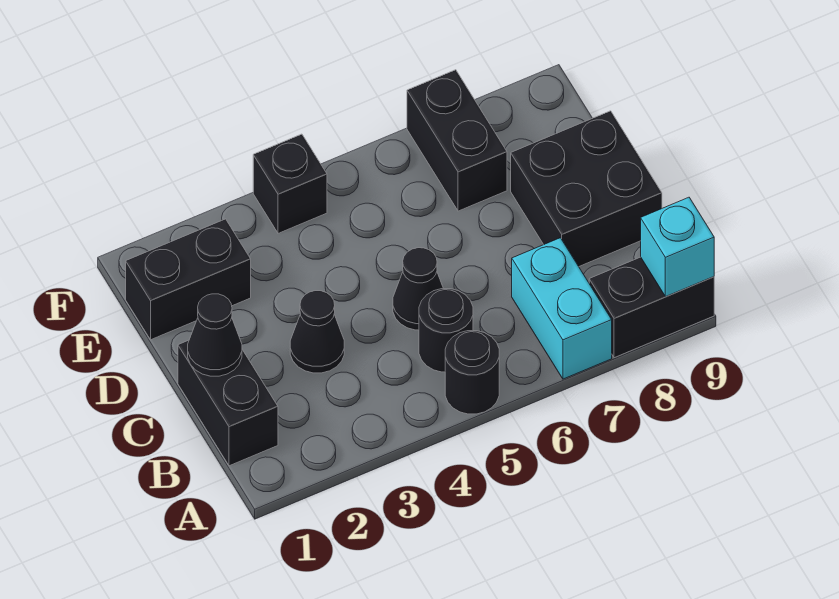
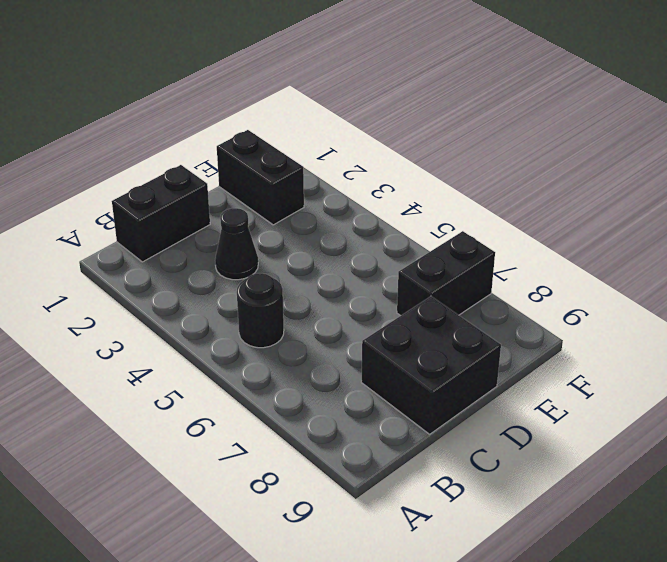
none -> black round brick A5 level 1
none -> cyan brick A7:B7 level 1
none -> black brick A8:A9 level 1

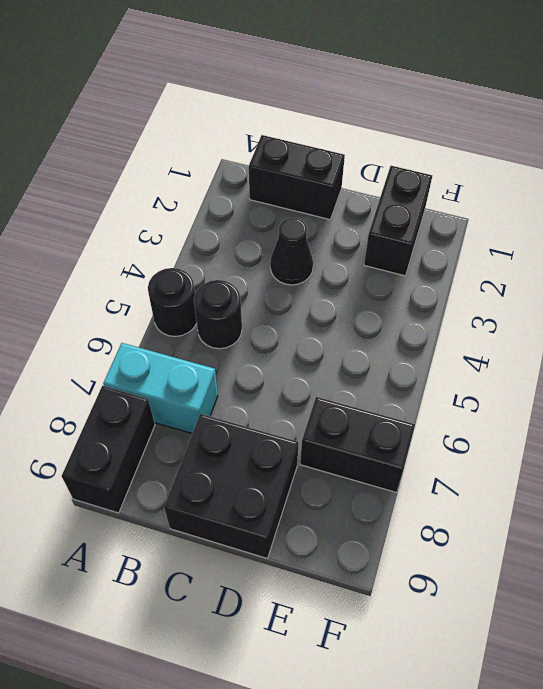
none -> black cone C5 level 1
none -> black brick F4 level 1
none -> cyan brick A9 level 2

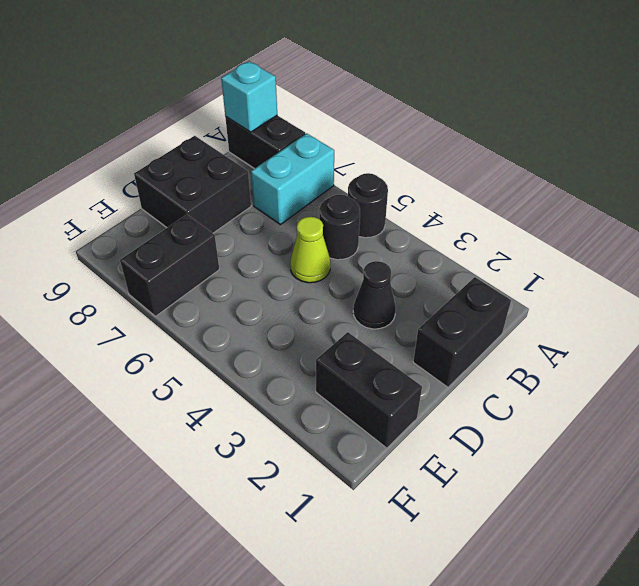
lime cone C5 level 1 -> black cone C5 level 1
none -> black brick F4 level 1
none -> black cone C1 level 2

